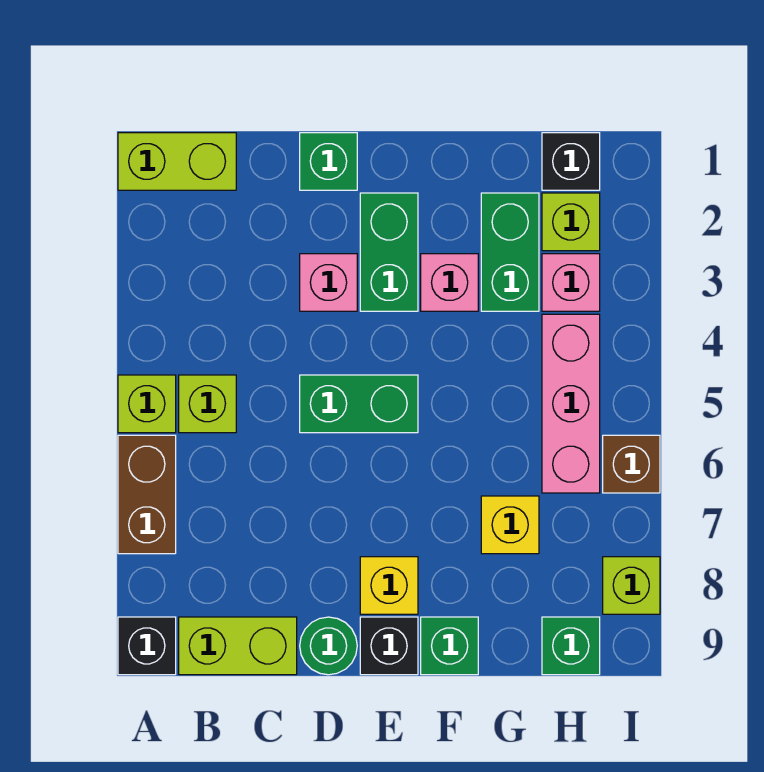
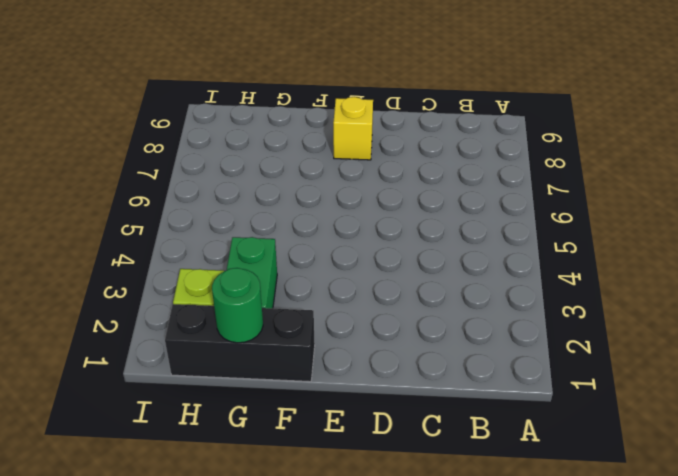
black brick F1:H1 level 1 -> black brick H1 level 1
green round brick G1 level 2 -> green round brick D9 level 1
none -> lime brick A1:B1 level 1
none -> lime brick A5 level 1
none -> brown brick A6:A7 level 1

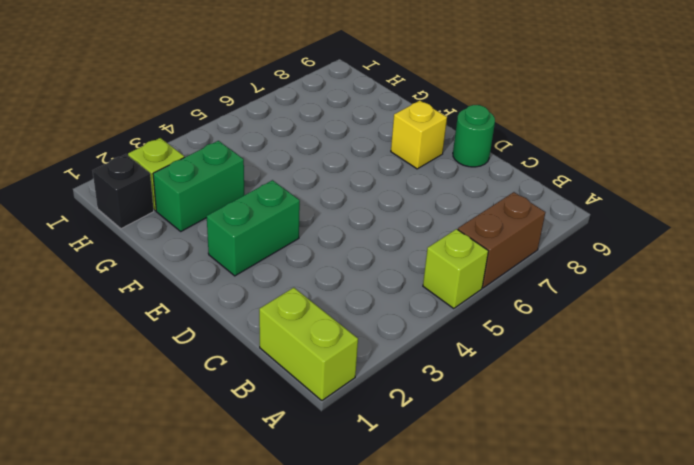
none -> black brick A9 level 1
none -> lime brick B5 level 1
none -> lime brick B9:C9 level 1

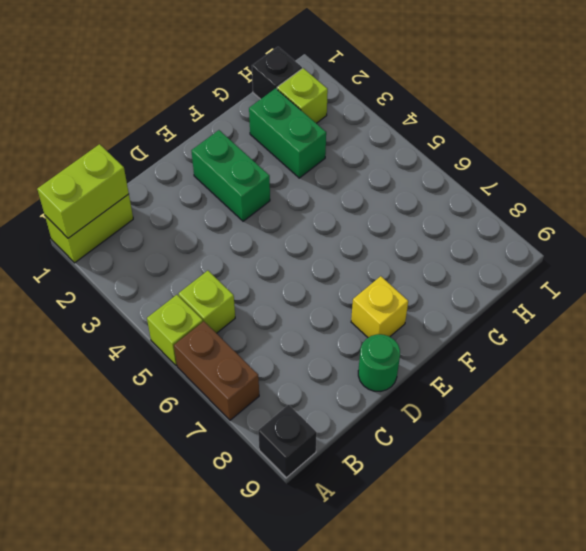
lime brick A1:B1 level 2 -> lime brick B9:C9 level 1
none -> green brick D1 level 1
none -> pink brick D3 level 1
none -> green brick D5:E5 level 1

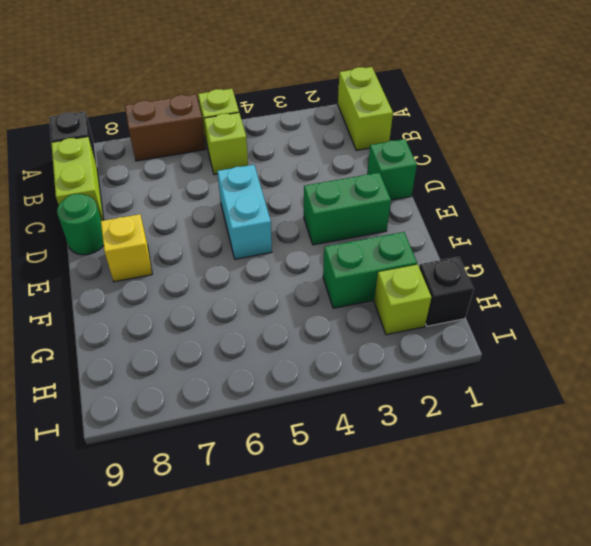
cyan brick D5:E5 level 1 -> green brick D5:E5 level 1
none -> pink brick D3 level 1
none -> black brick E9 level 1
none -> pink brick F3 level 1

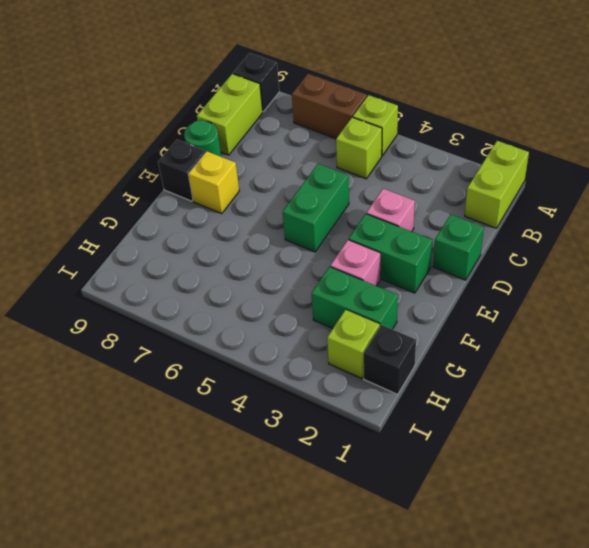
none -> green brick F9 level 1
none -> yellow brick G7 level 1
none -> pink brick H3 level 1

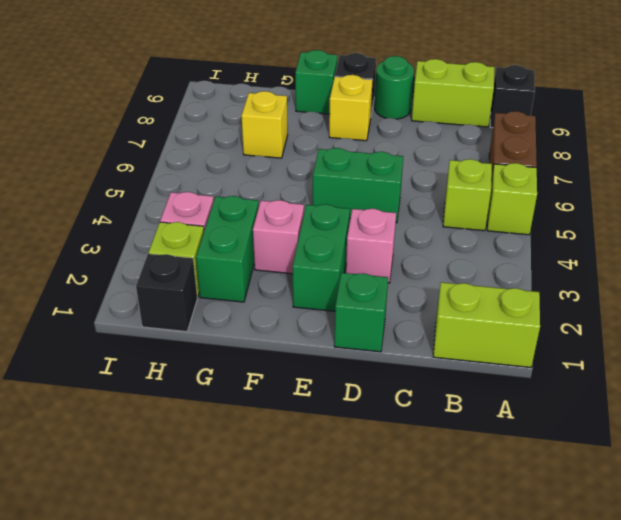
none -> pink brick H4:H6 level 1
none -> green brick H9 level 1
none -> brown brick I6 level 1

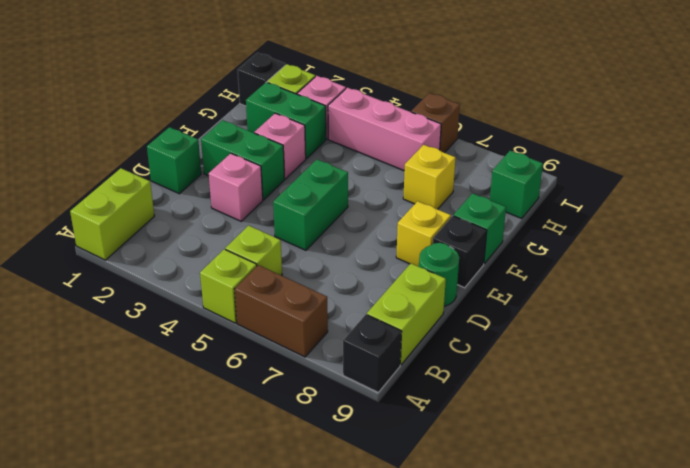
none -> lime brick I8 level 1

